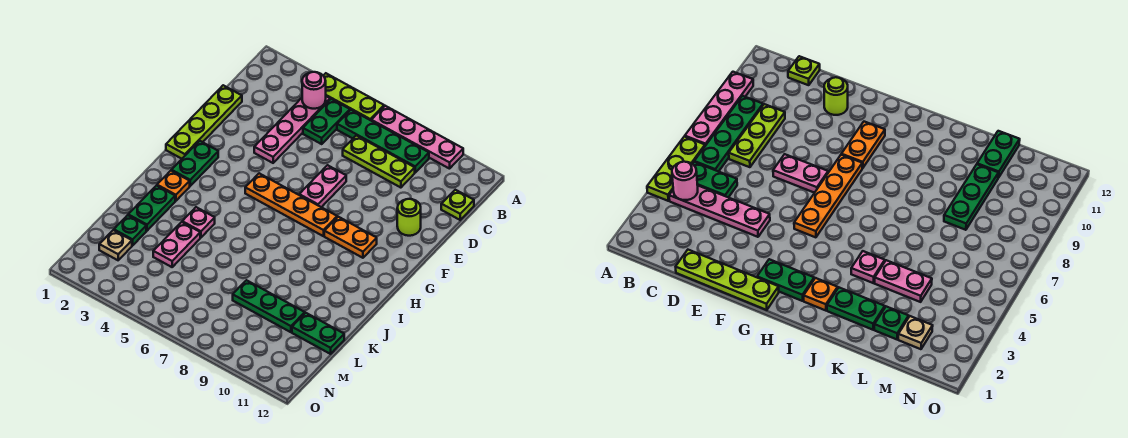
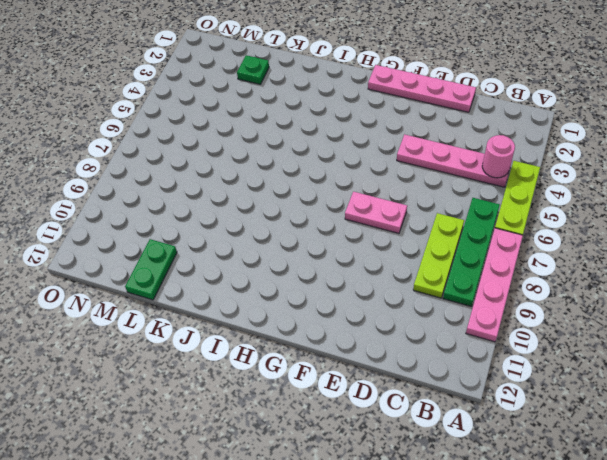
pink plate D1:G1 level 1 -> lime plate D1:G1 level 1
none -> green plate B5:C5 level 1
none -> lime plate C12 level 1
none -> lime round brick E11 level 1

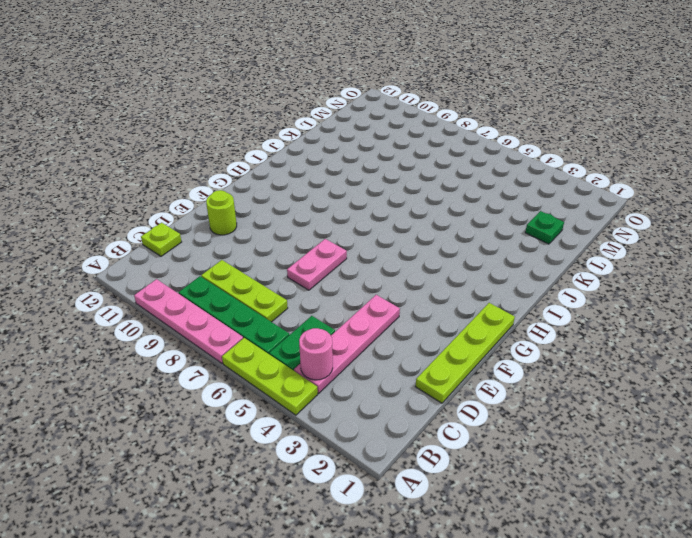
none -> green plate G2:H2 level 1
none -> orange plate G5:G8 level 1
none -> orange plate G9:G10 level 1

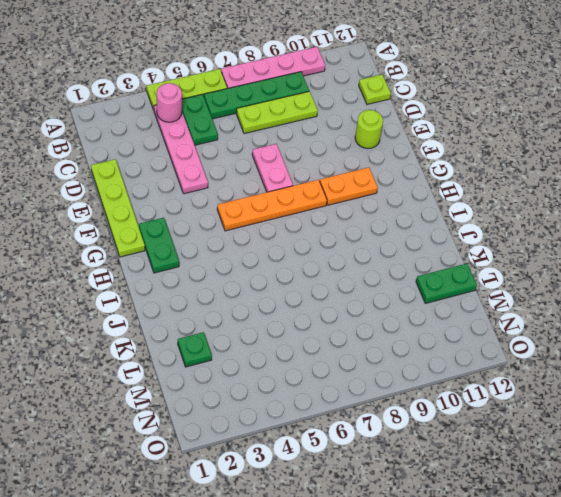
none -> orange plate I2 level 1
none -> green plate J2:K2 level 1
none -> pink plate J4 level 1

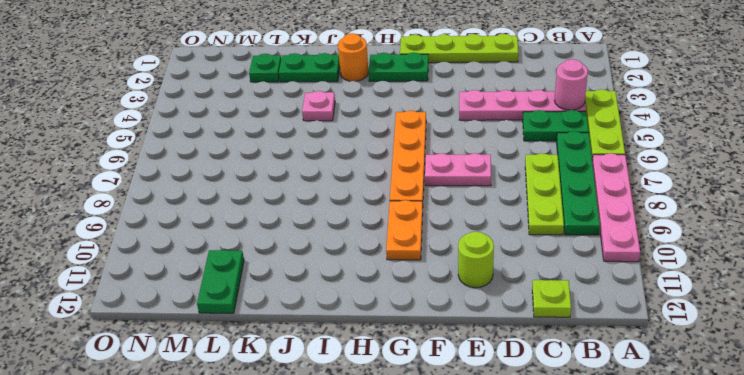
orange round brick I2 level 1 -> orange plate I2 level 1
none -> pink plate K4:L4 level 1
none -> green plate L8:L10 level 1
none -> tan plate M2 level 1

